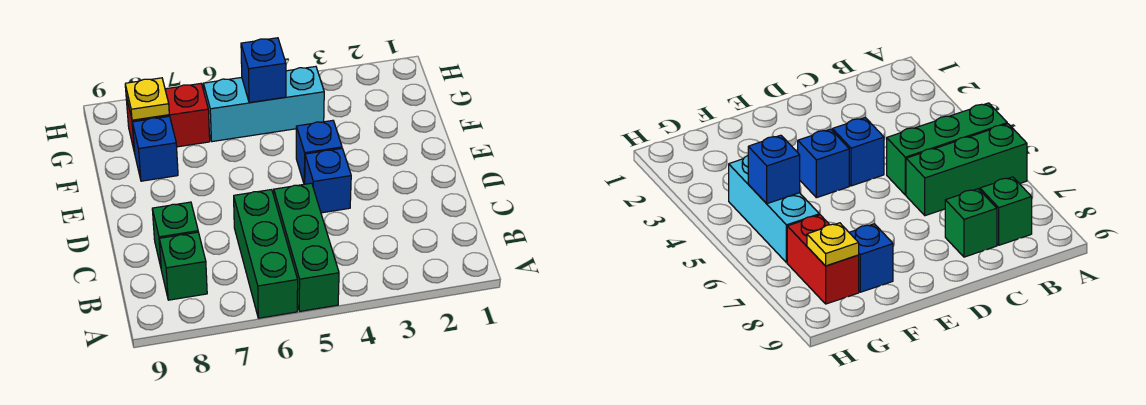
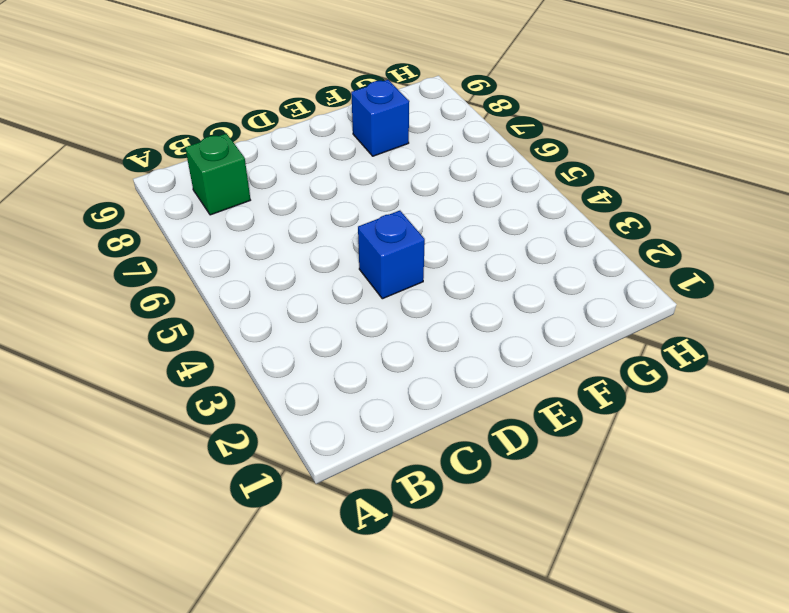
none -> green brick A5:C5 level 1
none -> green brick A6:C6 level 1

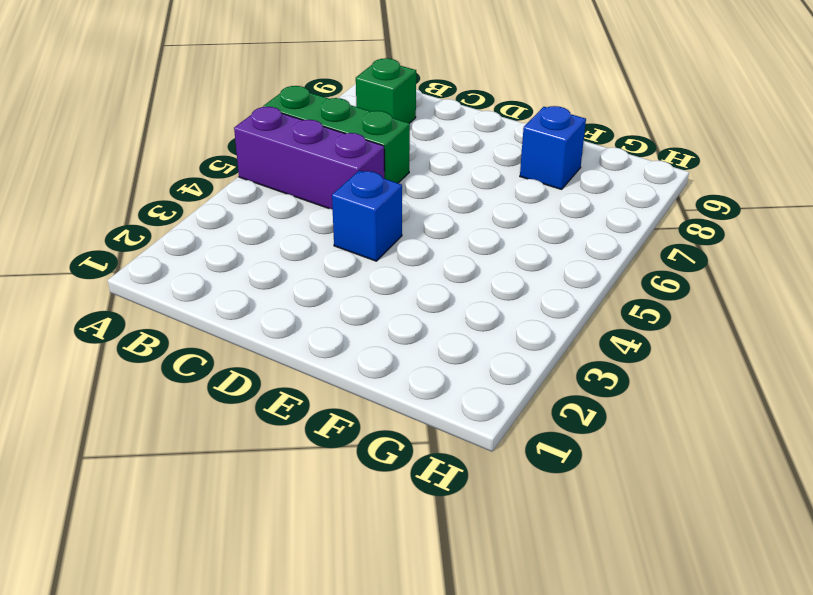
purple brick A5:C5 level 1 -> green brick A5:C5 level 1
none -> green brick C8 level 1
none -> blue brick E4 level 1

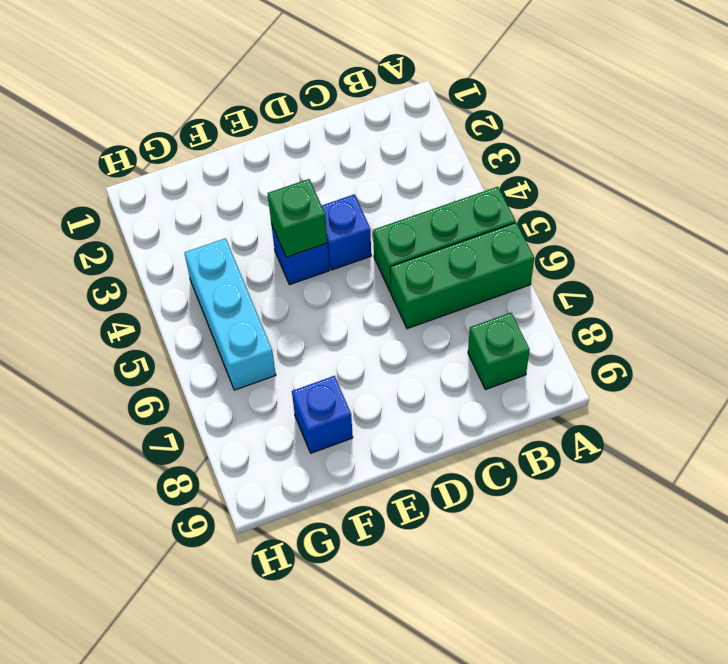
green brick E4 level 2 -> green brick C8 level 1
none -> red brick G7:G8 level 1
none -> blue brick G5 level 2

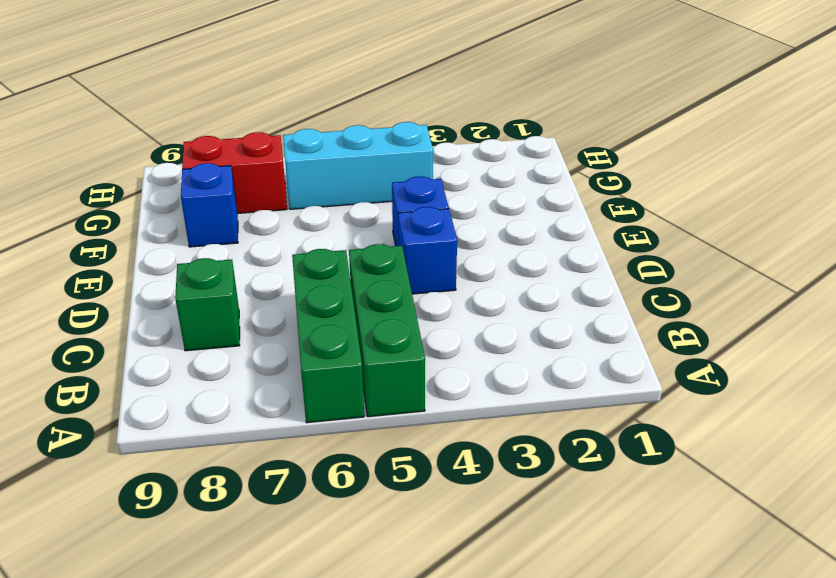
none -> green brick B8 level 1
none -> blue brick G5 level 2

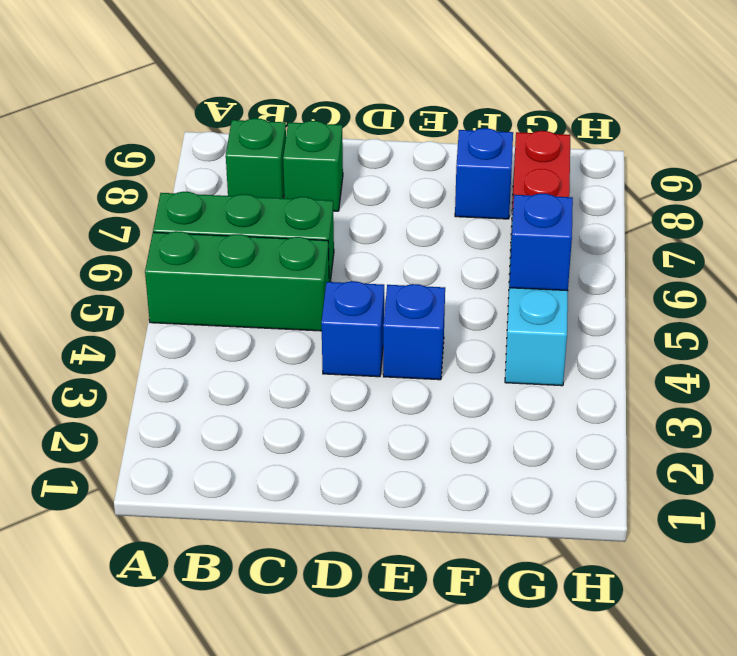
none -> yellow plate G8 level 2

